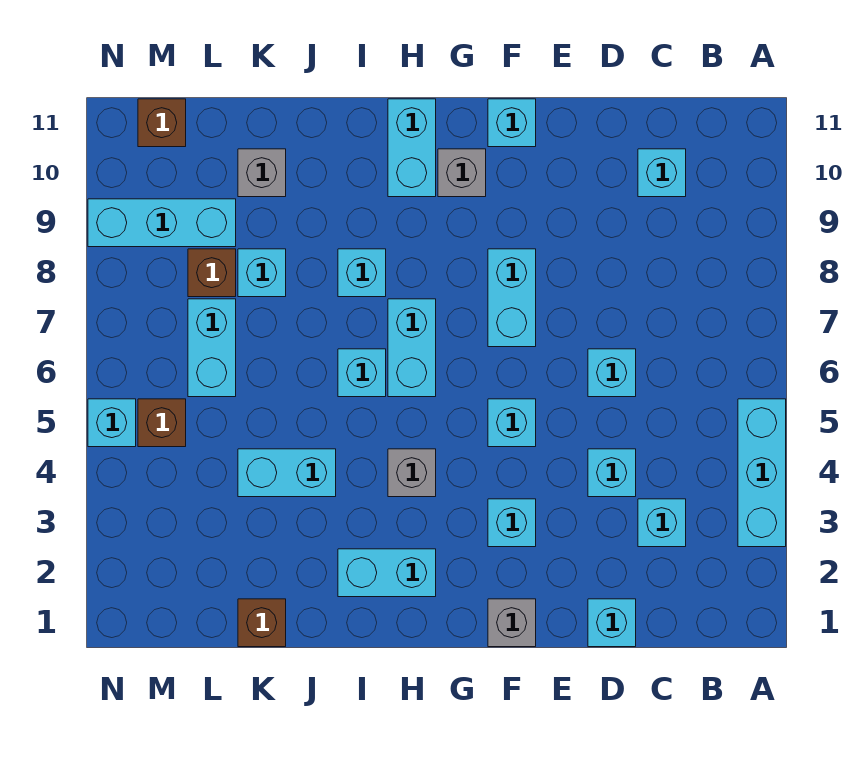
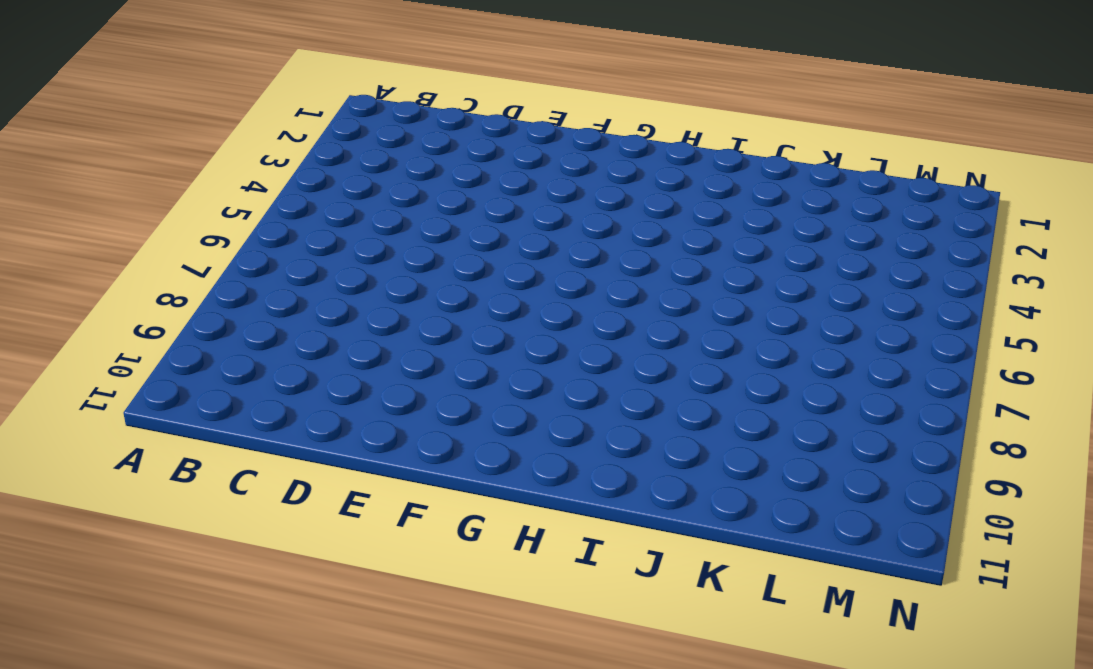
none -> cyan brick A3:A5 level 1
none -> cyan brick C3 level 1
none -> cyan brick C10 level 1

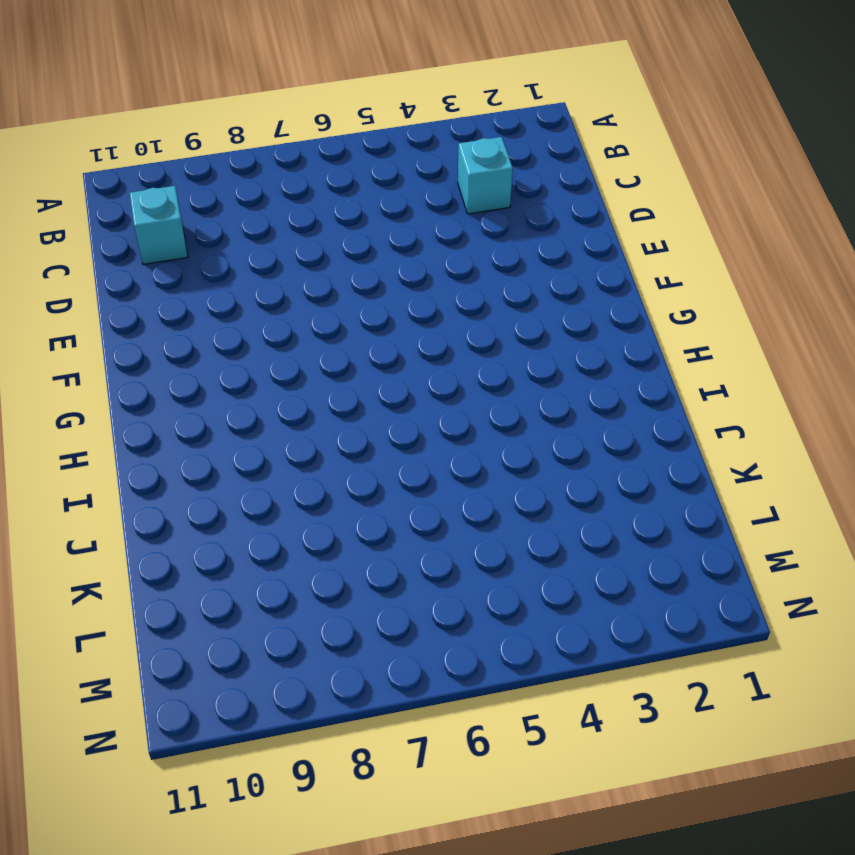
none -> cyan brick A3:A5 level 1
none -> cyan brick D1 level 1
none -> cyan brick D4 level 1

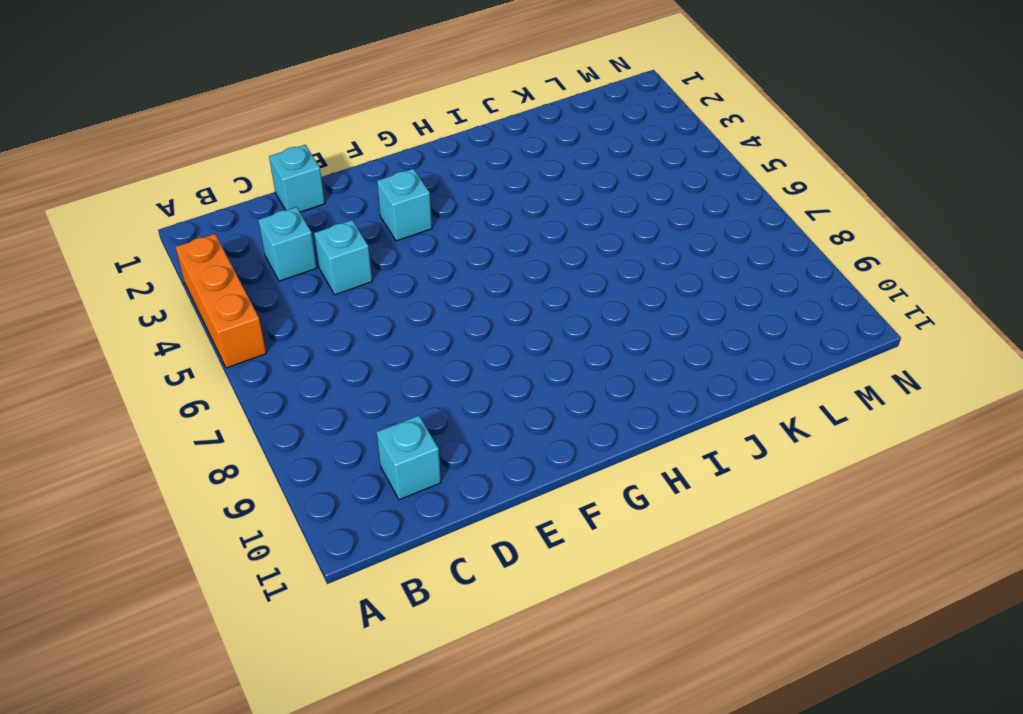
orange brick A3:A5 level 1 -> cyan brick A3:A5 level 1
none -> cyan brick D6 level 1
none -> grey brick F1 level 1
none -> cyan brick F5 level 1

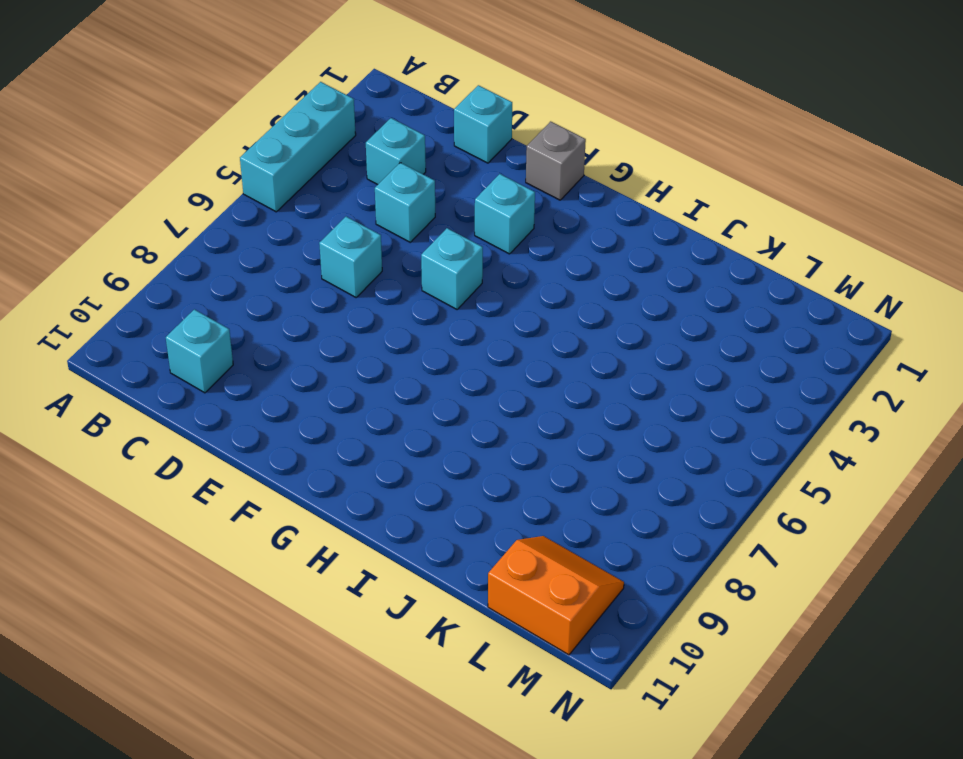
orange slope L10:M11 level 1 top 11 -> brown brick M11 level 1
none -> cyan brick F7:F8 level 1
none -> cyan brick F11 level 1
none -> grey brick G10 level 1

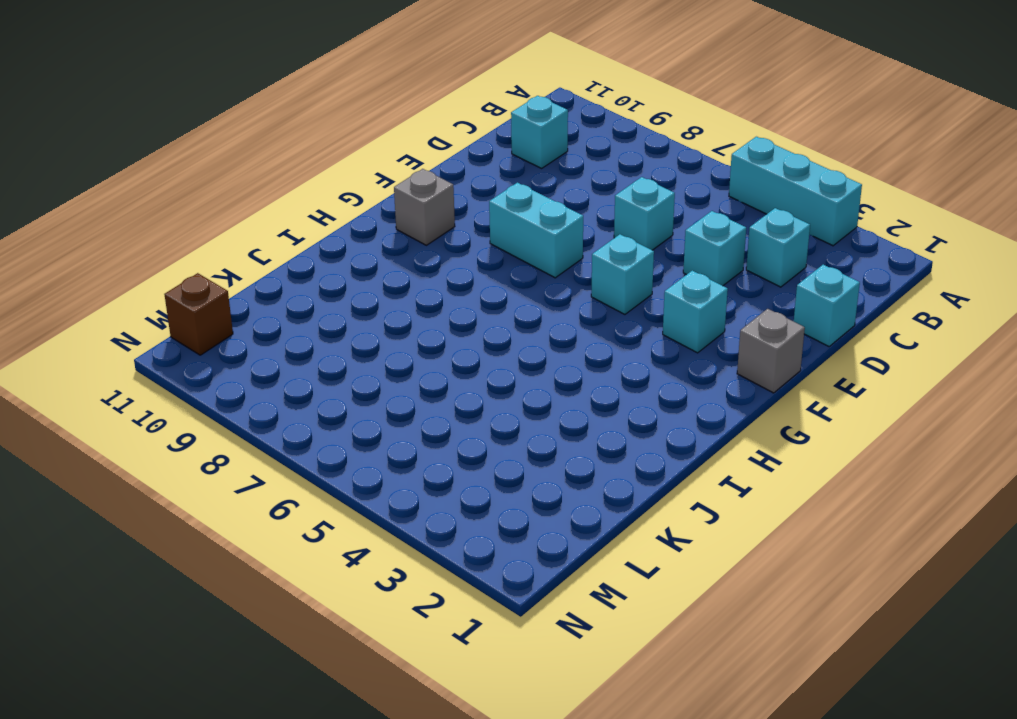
none -> cyan brick F11 level 1
none -> cyan brick H2:I2 level 1
none -> grey brick H4 level 1

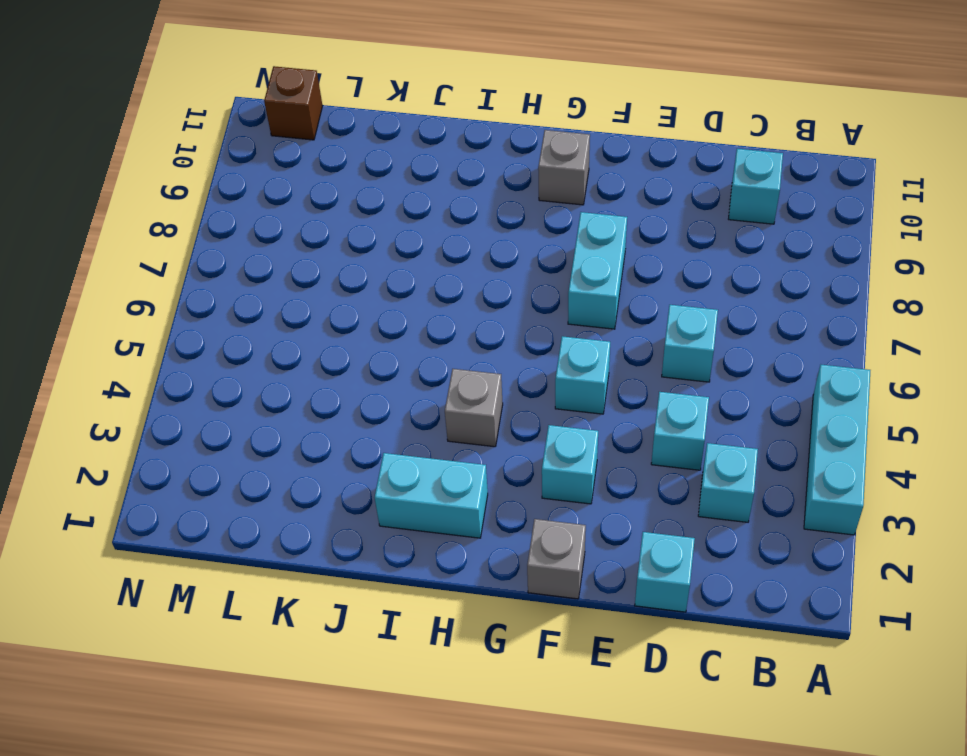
none -> cyan brick F11 level 1
none -> cyan brick H6:H7 level 1
none -> cyan brick H10:H11 level 1

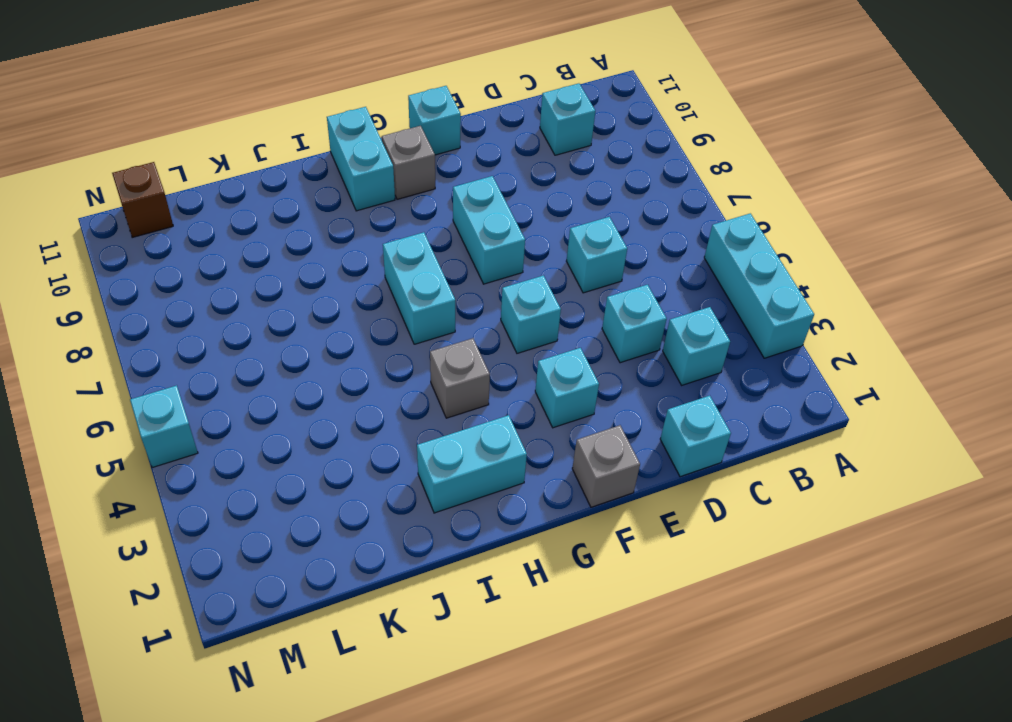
none -> cyan brick I6 level 1
none -> cyan brick I8 level 1
none -> cyan brick J4:K4 level 1

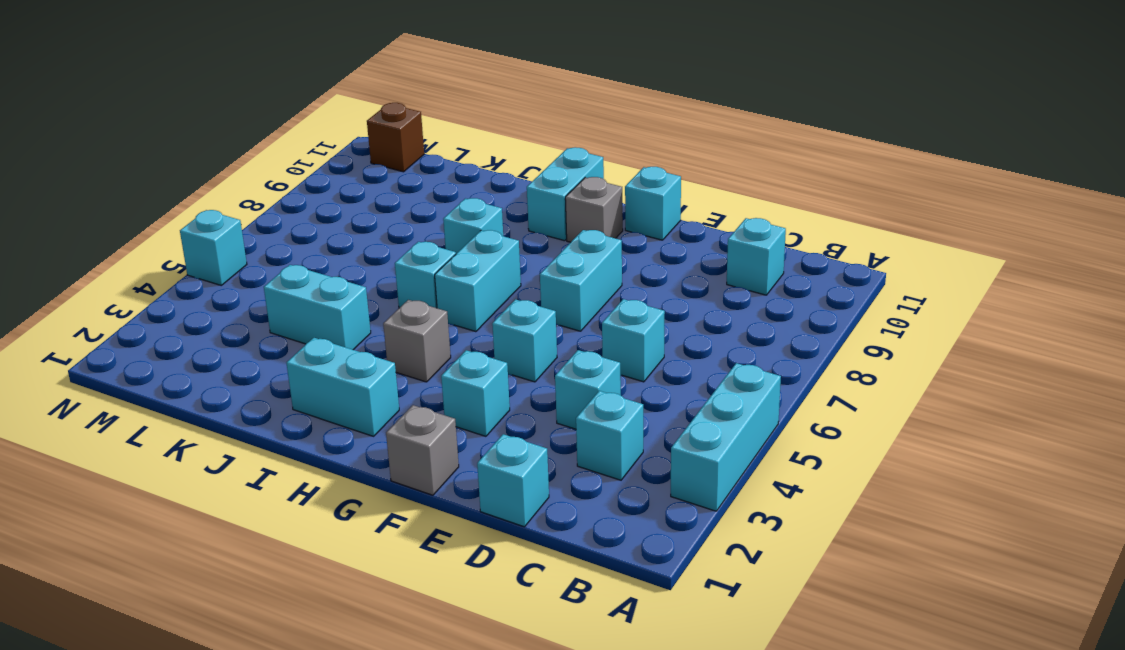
none -> brown brick K1 level 1
none -> cyan brick K8 level 1
none -> grey brick K10 level 1

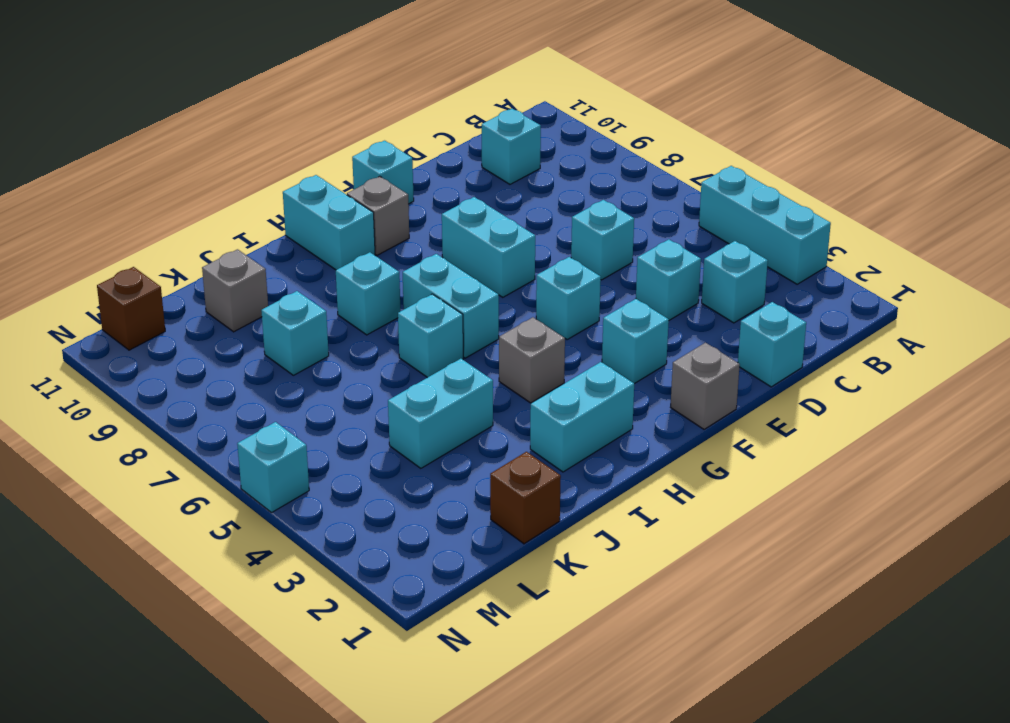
none -> cyan brick L6:L7 level 1
none -> brown brick L8 level 1
none -> cyan brick L9:N9 level 1

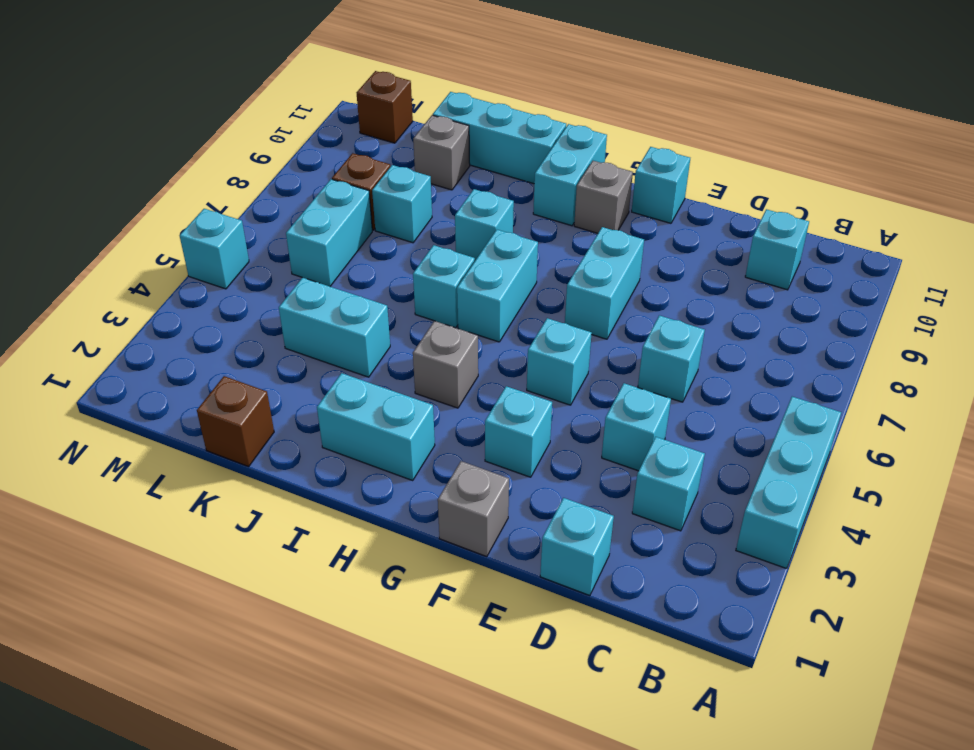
cyan brick I11:K11 level 1 -> cyan brick L9:N9 level 1
none -> brown brick M5 level 1

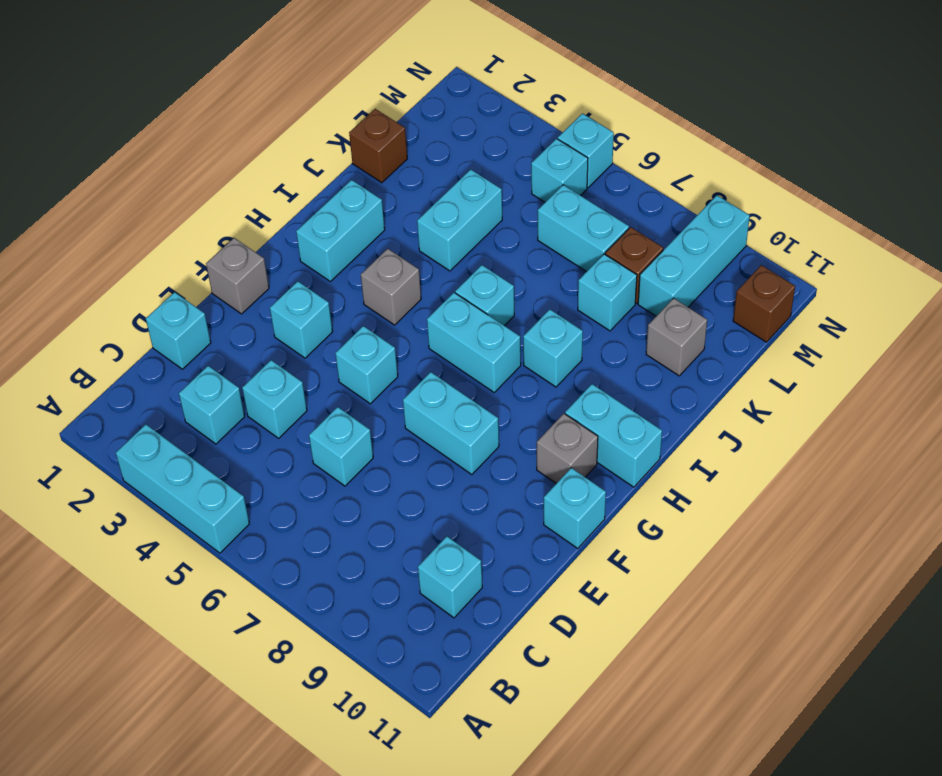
cyan brick M5 level 1 -> brown brick M5 level 1

